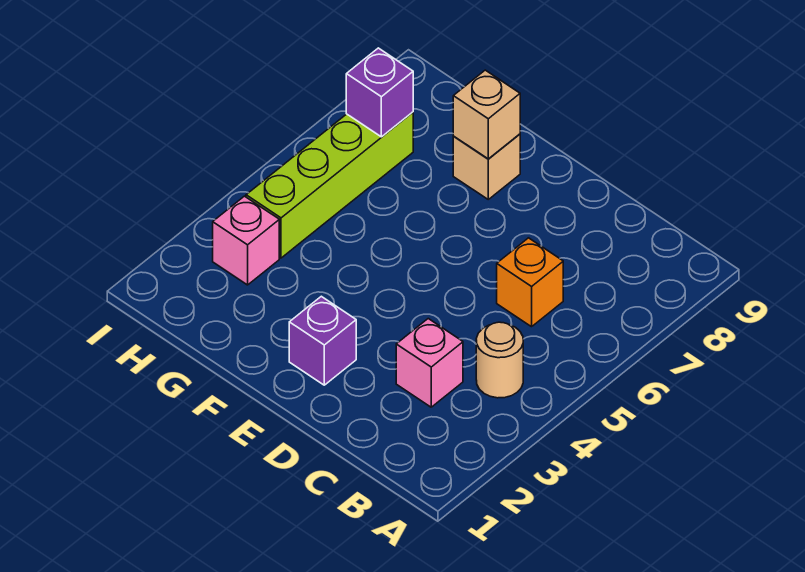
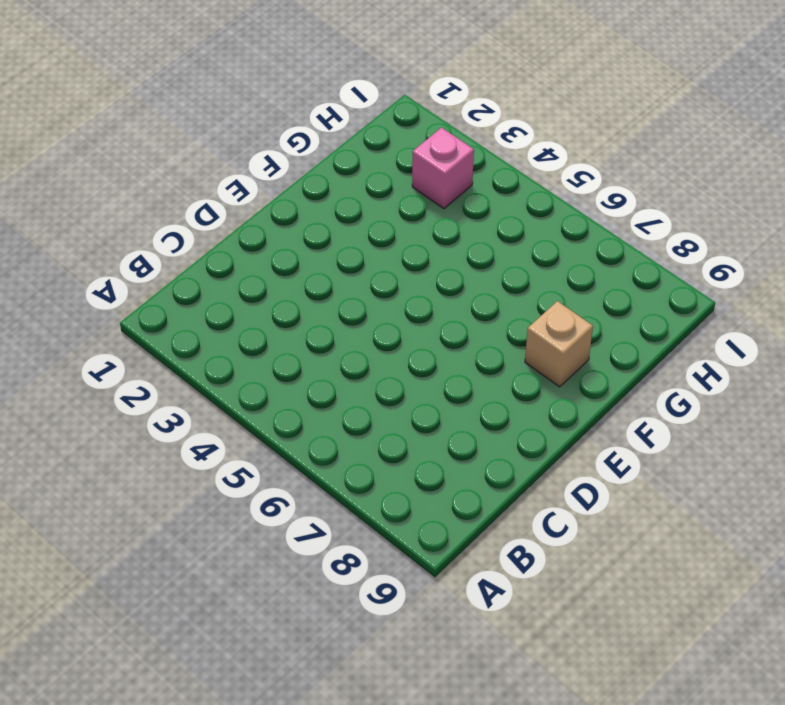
none -> tan round brick B4 level 1
none -> pink brick C3 level 1

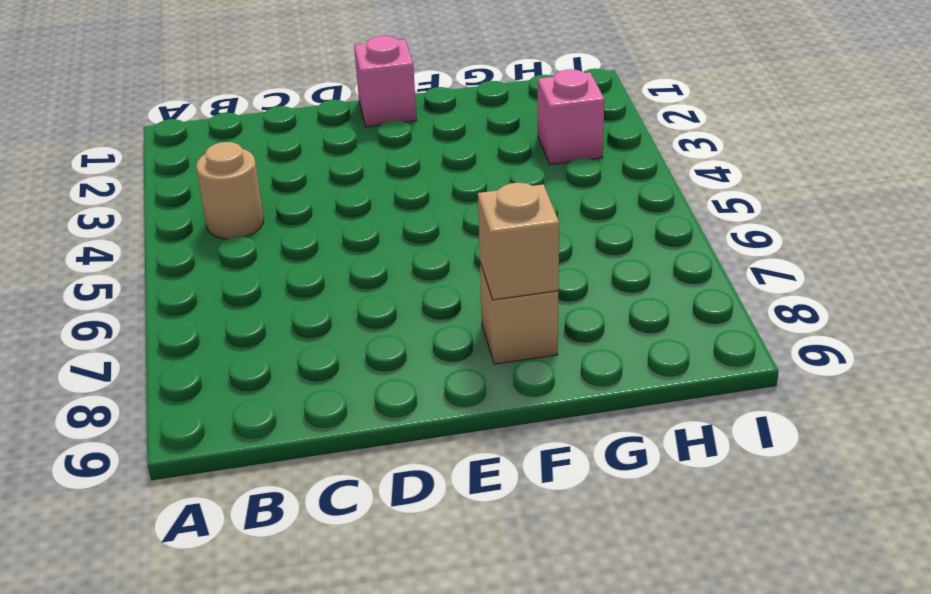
pink brick E1 level 1 -> pink brick C3 level 1
none -> orange brick C6 level 1
none -> purple brick E2 level 1

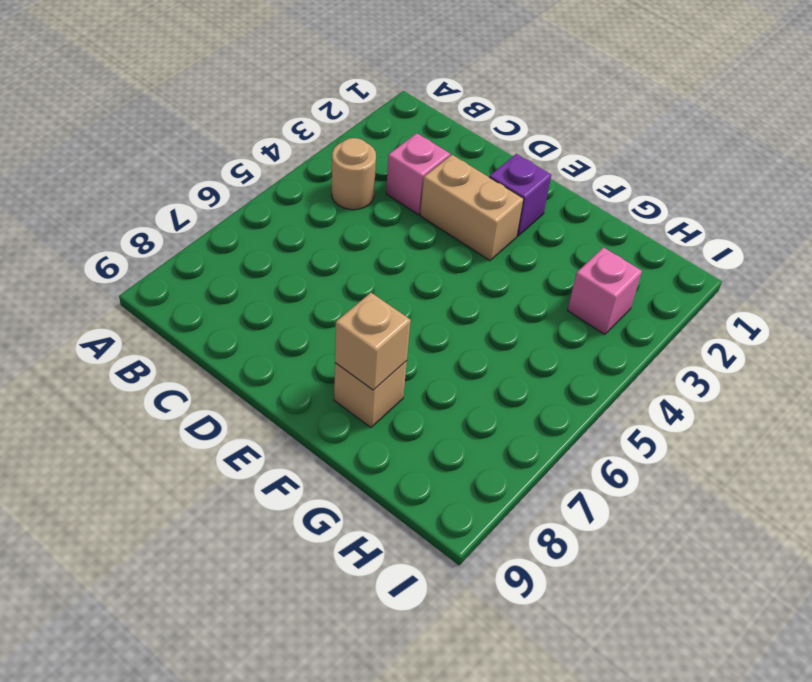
tan brick D3:E3 level 1 -> none
none -> orange brick C6 level 1
none -> lime brick H4:H7 level 1

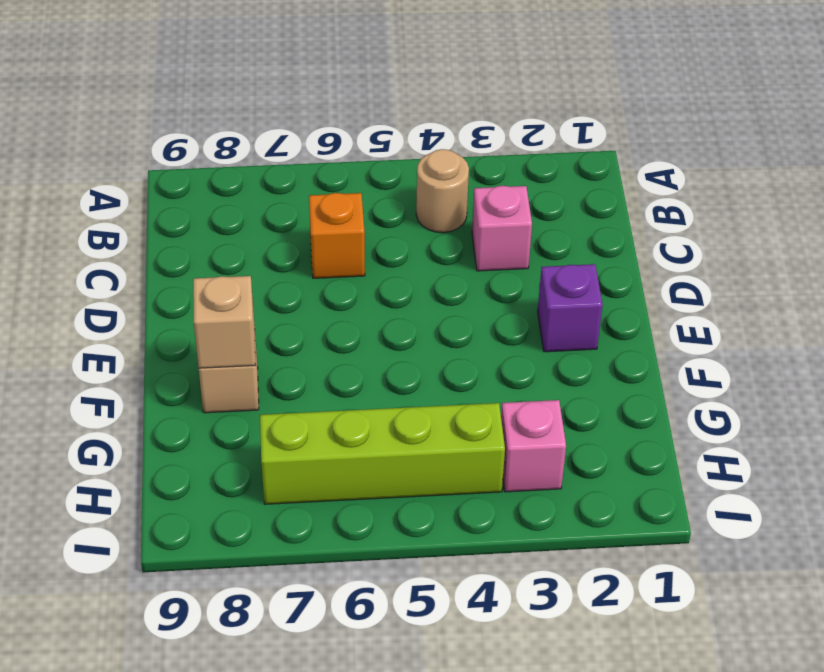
none -> purple brick H7 level 2

